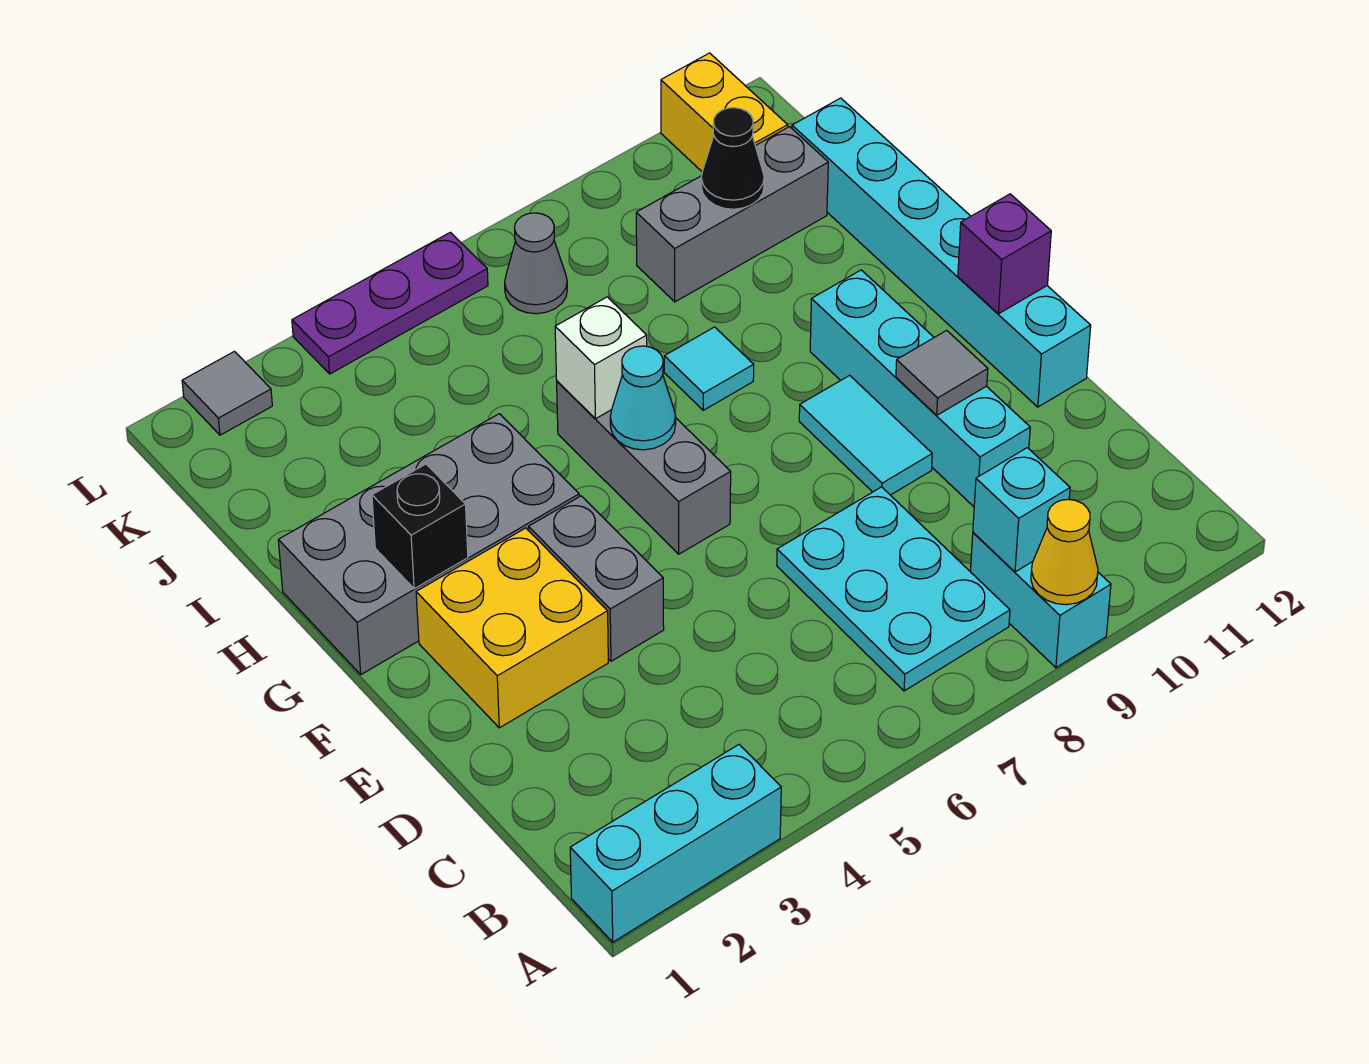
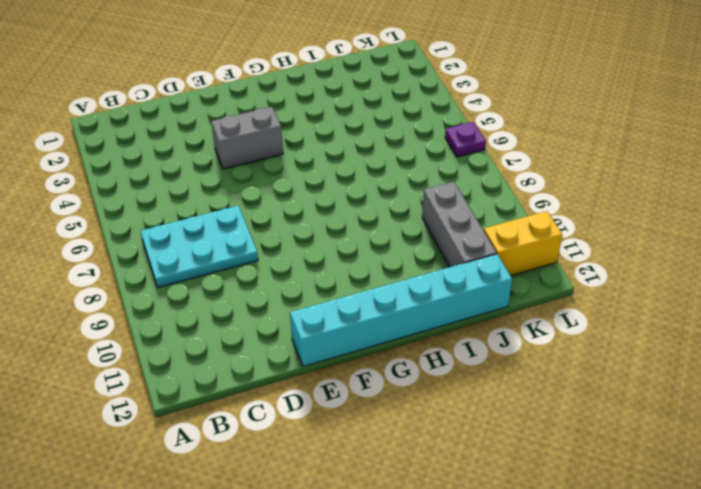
purple plate L6 level 1 -> purple plate L4:L6 level 1
none -> cyan brick A1:A3 level 1
none -> cyan brick A9:B9 level 1
none -> cyan brick D10:G10 level 1

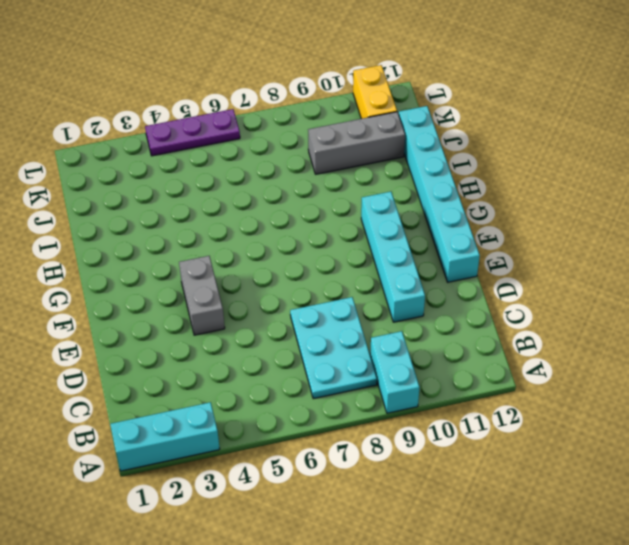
none -> yellow brick E2:F3 level 1
none -> cyan tile E9:F9 level 1
none -> grey brick F6:H6 level 1

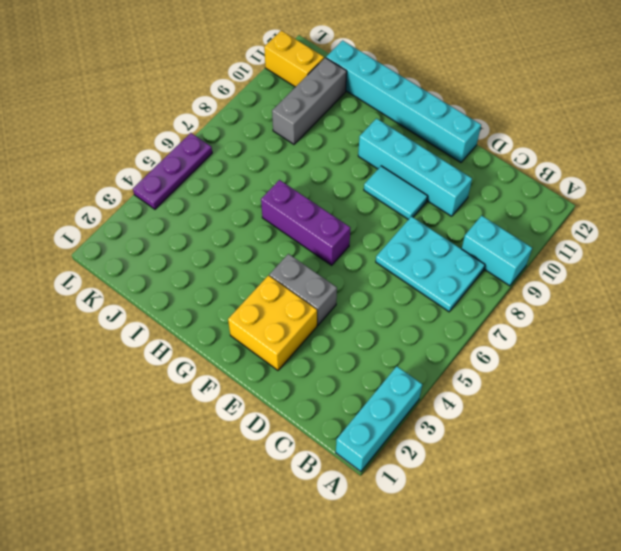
purple brick F6:H6 level 1 -> grey brick F6:H6 level 1
none -> grey brick G1:H4 level 1
none -> cyan tile H8 level 1
none -> grey cone K7 level 1

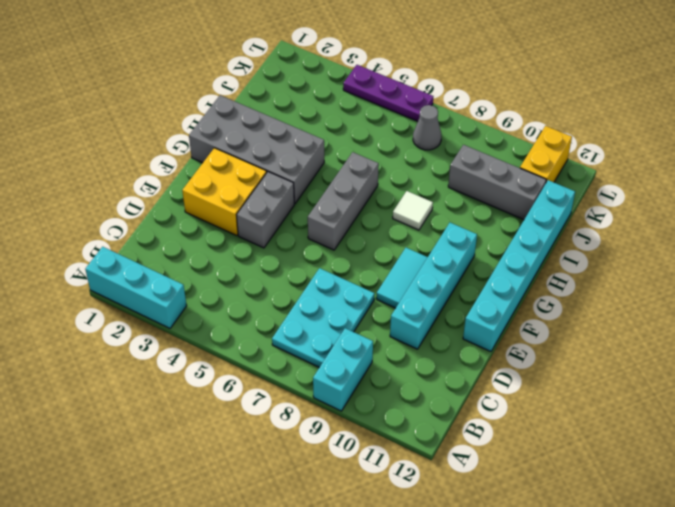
white tile H8 level 1 -> cyan tile H8 level 1
none -> grey tile L2 level 1
none -> yellow cone A9 level 2
none -> cyan brick B9 level 2

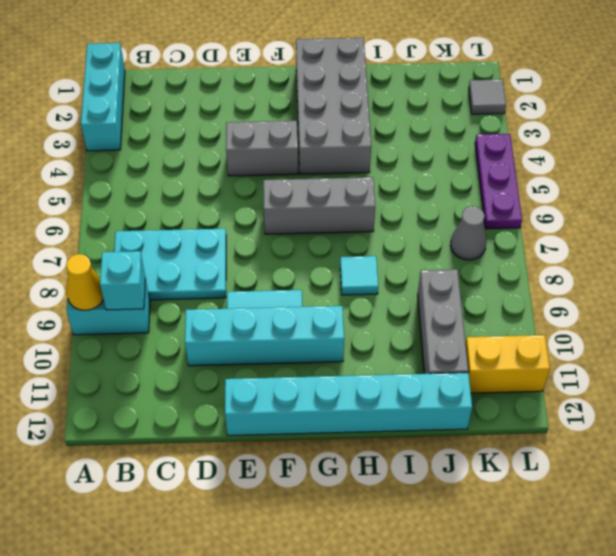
none -> yellow brick E2:F3 level 1
none -> grey tile E10 level 2
none -> purple brick F12 level 2

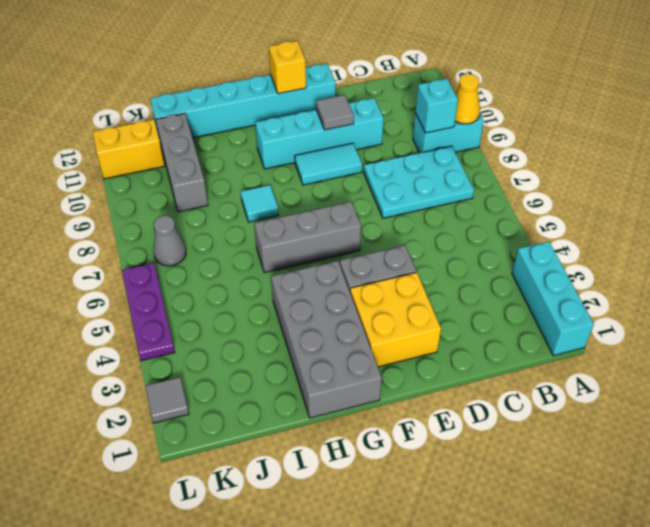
yellow brick F12 level 2 -> purple brick F12 level 2
none -> black brick G2 level 2
none -> cyan cone G6 level 2
none -> white brick H6 level 2

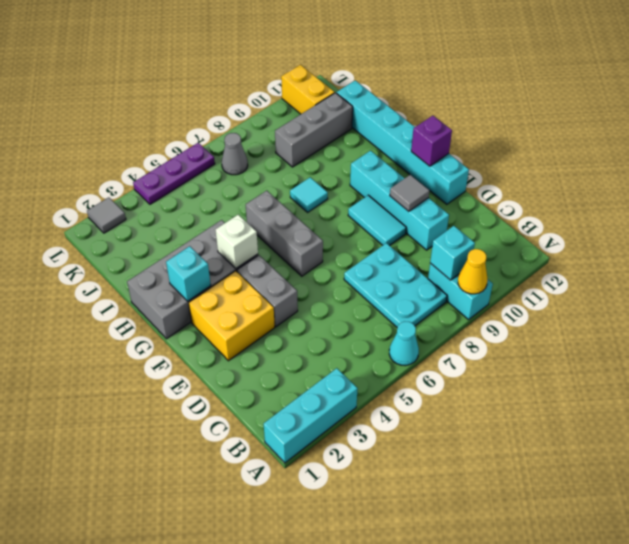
cyan cone A6 level 1 -> cyan cone G6 level 2
cyan brick G2 level 2 -> black brick G2 level 2
white brick G4 level 2 -> white brick H6 level 2
none -> black cone J10 level 2

